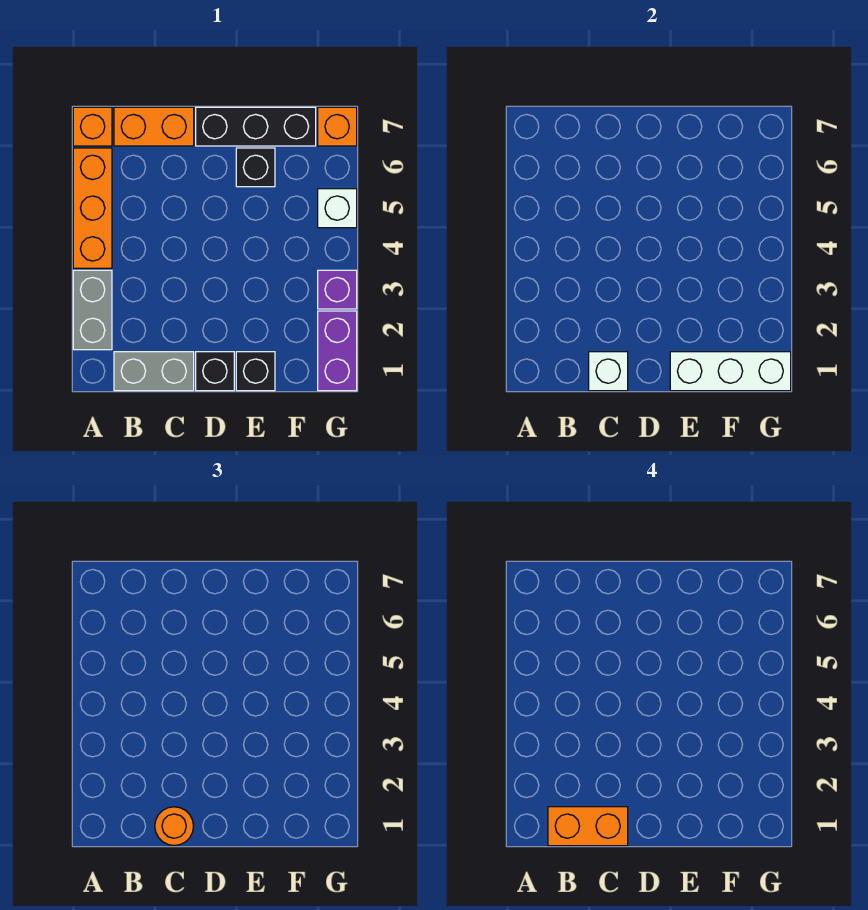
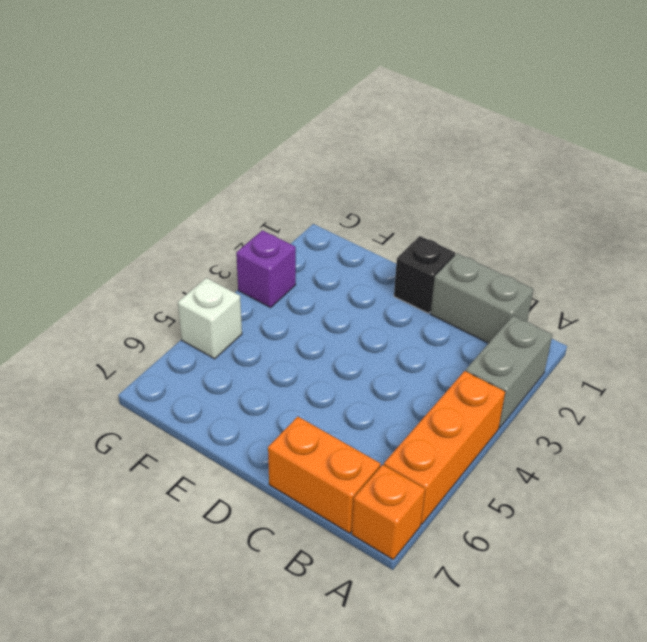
none -> black brick D7:F7 level 1
none -> black brick E1 level 1
none -> black brick E6 level 1

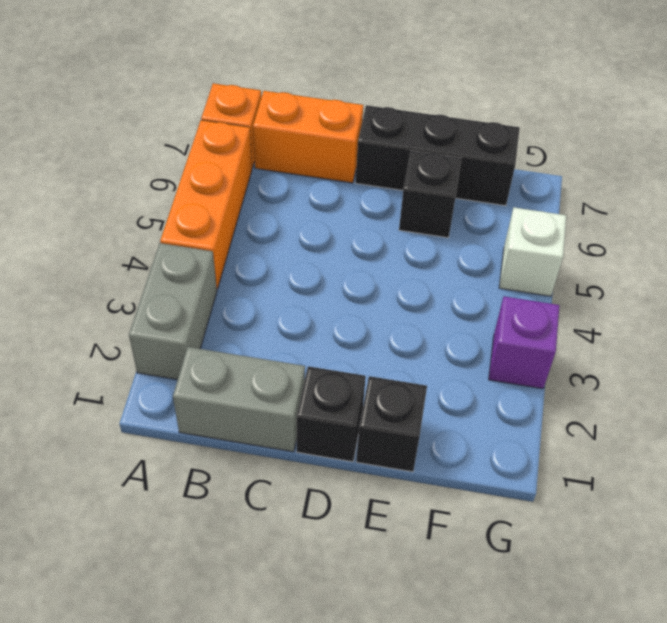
none -> purple brick G1:G2 level 1
none -> orange brick G7 level 1
none -> white brick C1 level 2

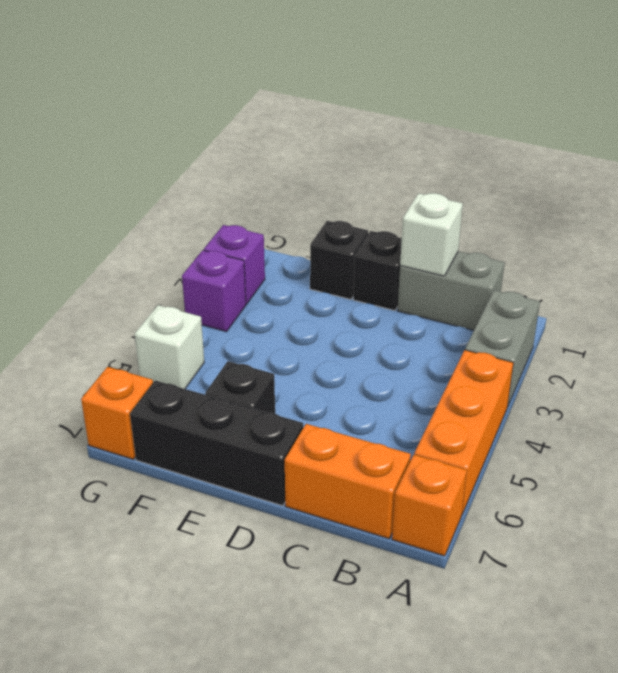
purple brick G2 level 1 -> purple brick G1:G2 level 1
none -> white brick E1:G1 level 2
none -> orange round brick C1 level 3
none -> orange brick B1:C1 level 4

